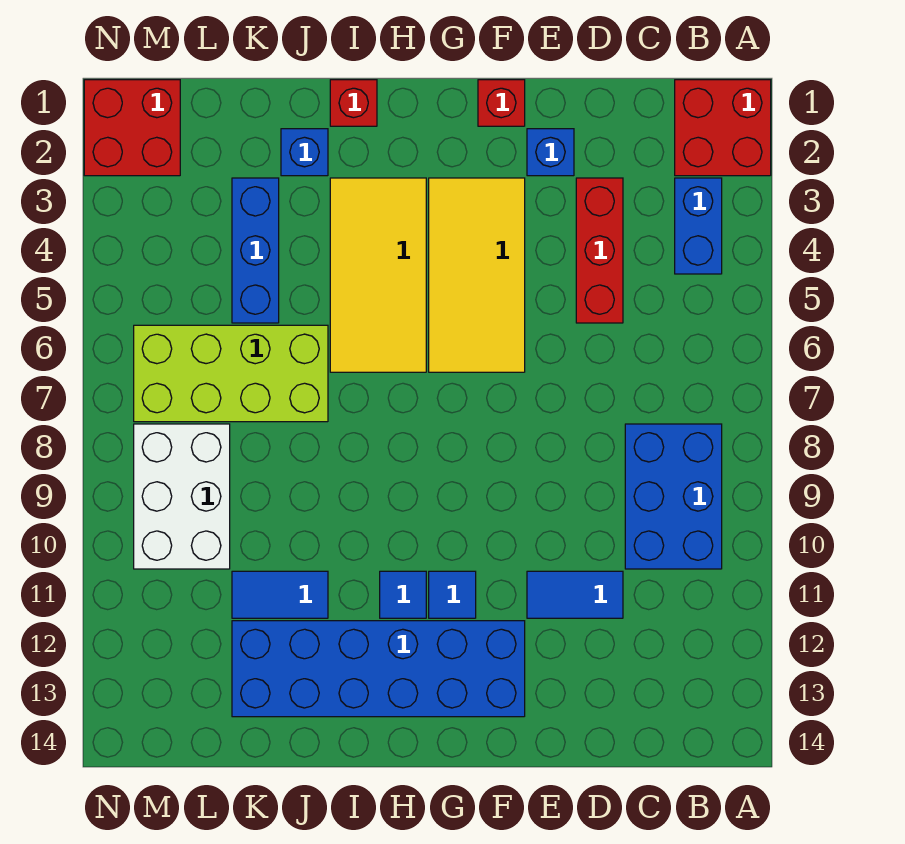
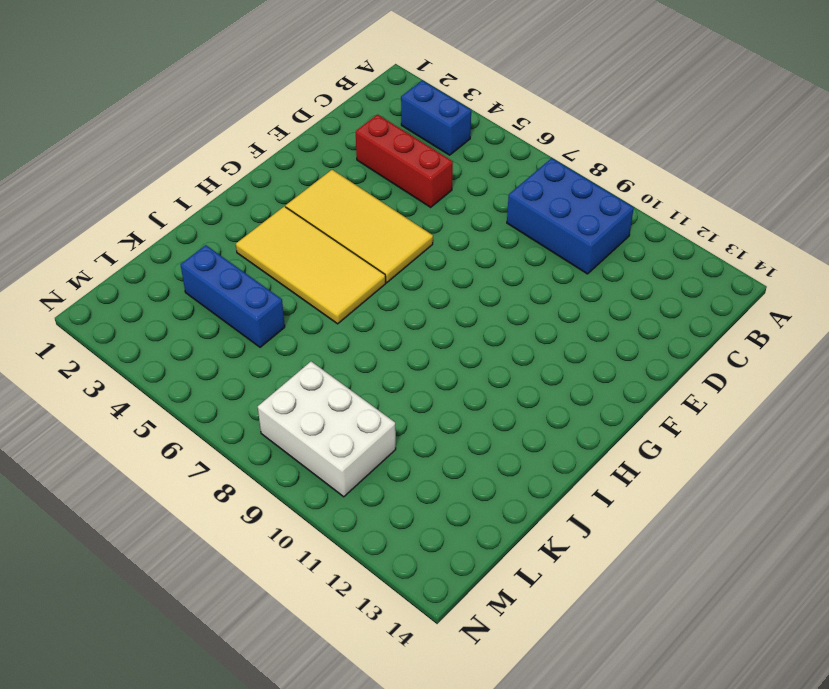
none -> red brick A1:B2 level 1
none -> blue tile D11:E11 level 1
none -> blue brick E2 level 1

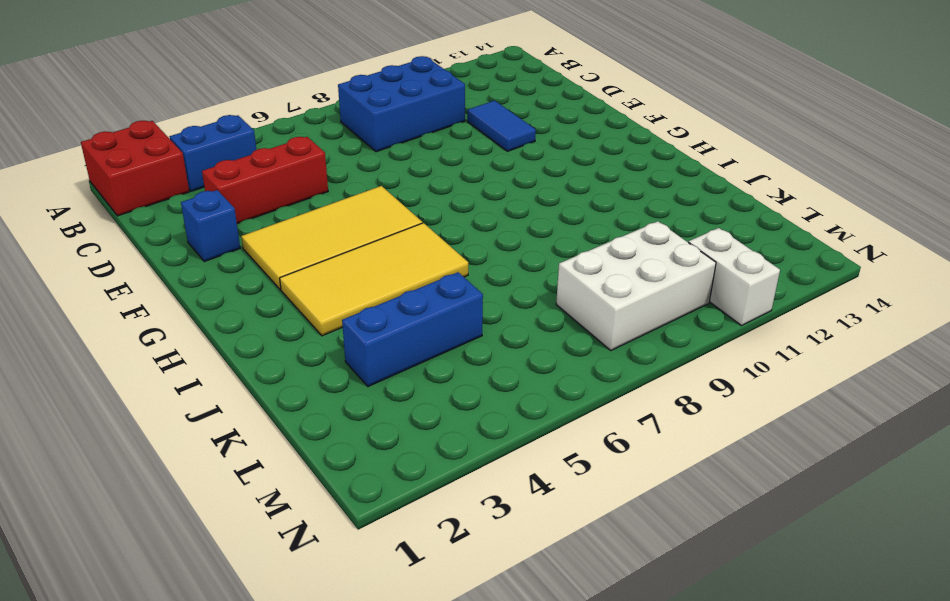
white brick M11:N11 level 1 -> none
none -> red brick F1 level 1
none -> blue brick F12:K13 level 1
none -> blue tile G11 level 1

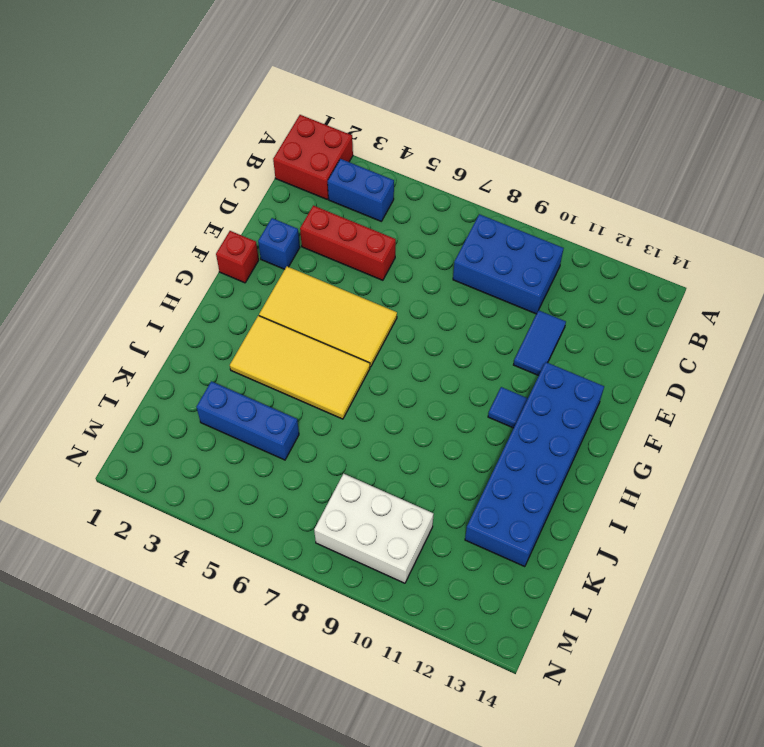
none -> blue tile H11 level 1
none -> red brick I1 level 1
none -> blue brick J2 level 1

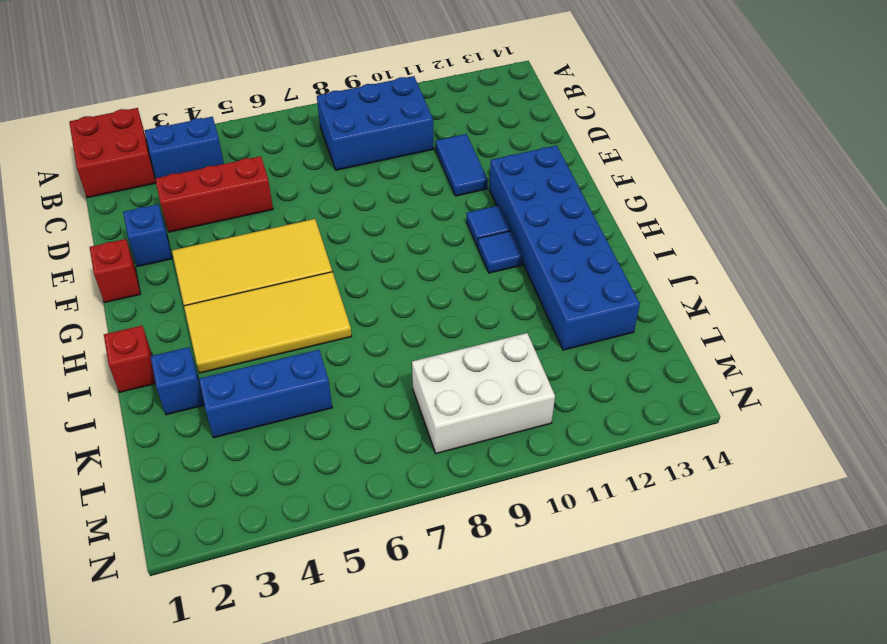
none -> lime brick J6:M7 level 1
none -> blue tile J11:K11 level 1
none -> red brick M1:N2 level 1

